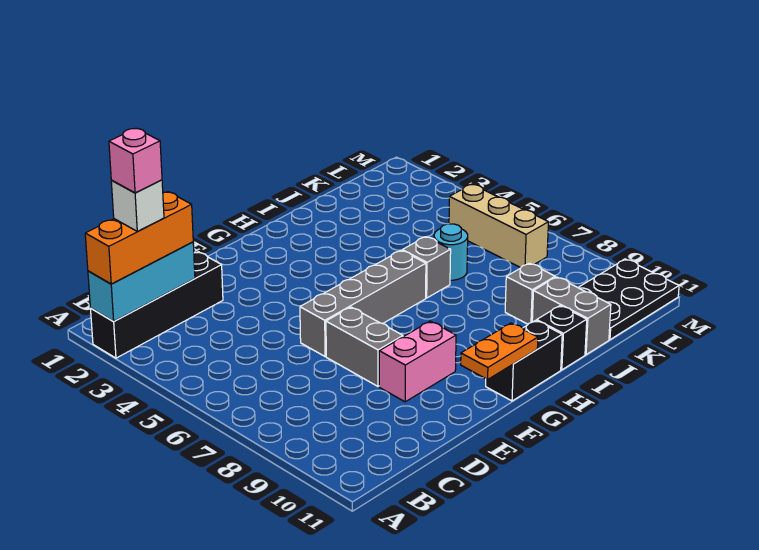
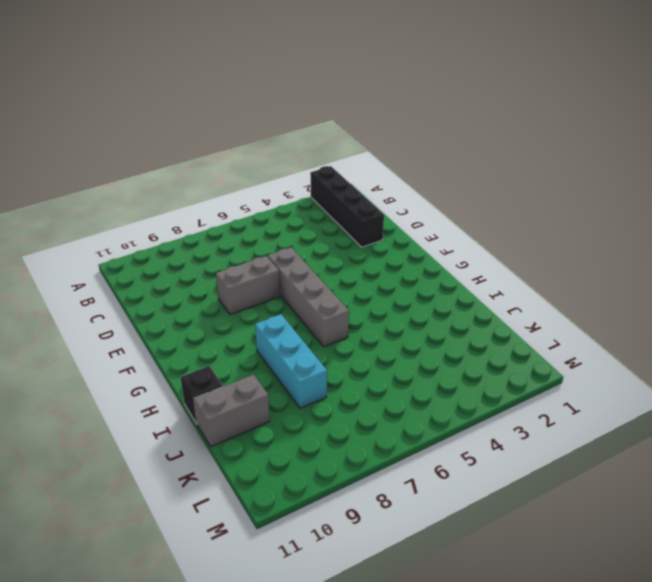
cyan brick H8:J8 level 1 -> cyan brick A2:C2 level 2
none -> pink brick E9:F9 level 1
none -> black brick G11:H11 level 1
none -> grey brick I6 level 1

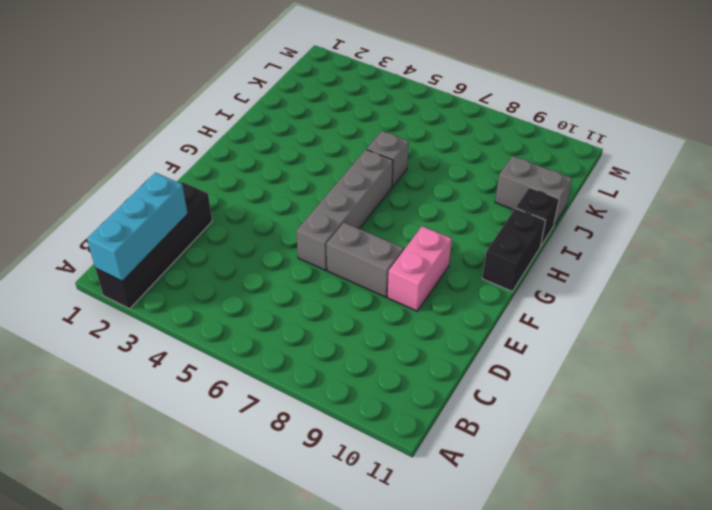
none -> cyan round brick J6 level 1
none -> grey brick J9 level 1
none -> black plate K10:M11 level 1

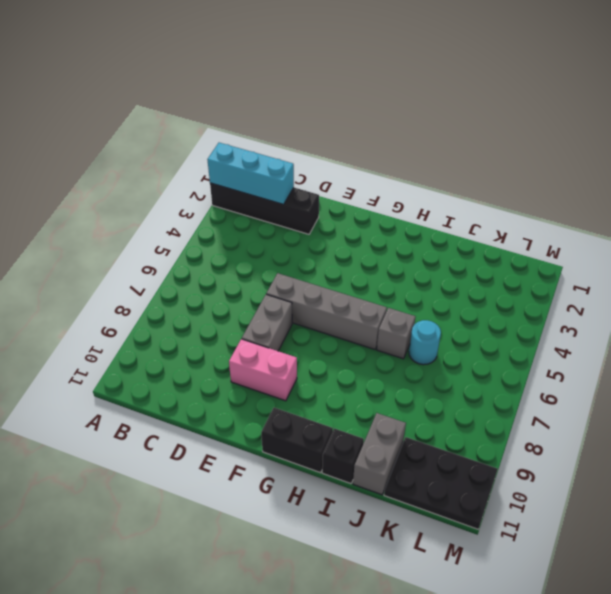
none -> grey brick J9 level 1
none -> tan brick L5:L7 level 1
none -> orange plate F11:G11 level 2

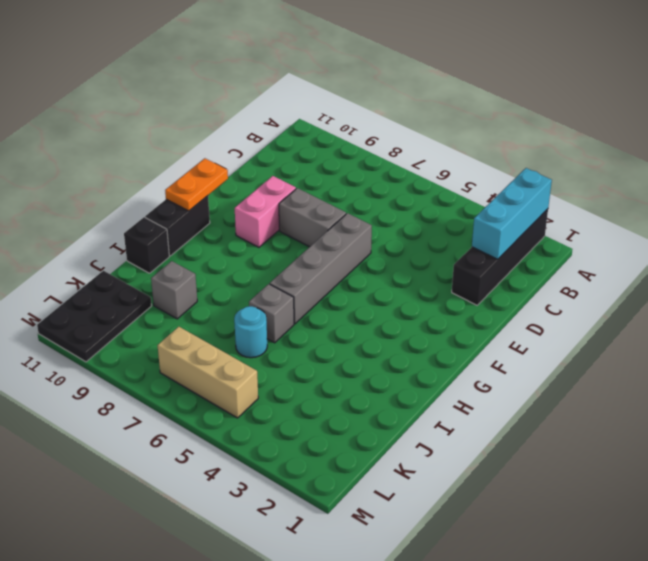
none -> grey brick J10:J11 level 1
none -> orange brick A2:C2 level 3
none -> white brick B2 level 4

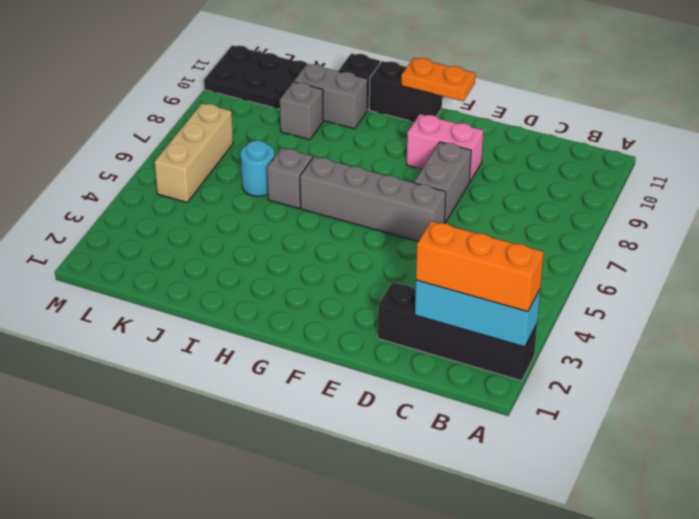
grey brick I10:J10 level 1 -> grey brick J10:J11 level 1
none -> white brick B2 level 4
none -> pink brick B2 level 5

